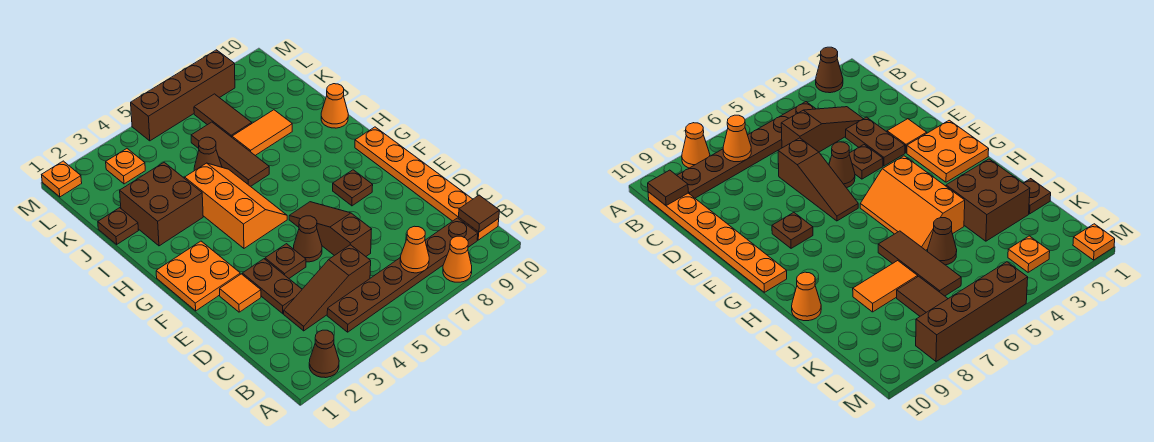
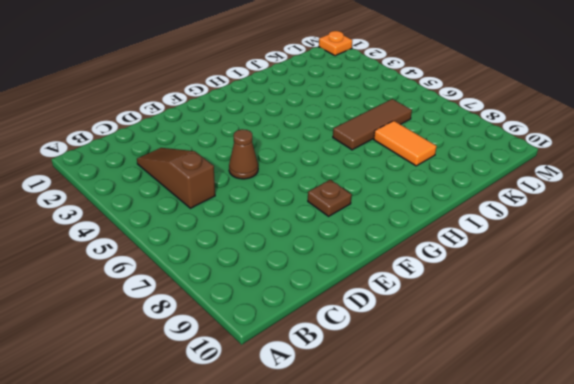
none -> brown cone A2 level 1
none -> orange cone A8 level 1
none -> brown plate B4:B9 level 1

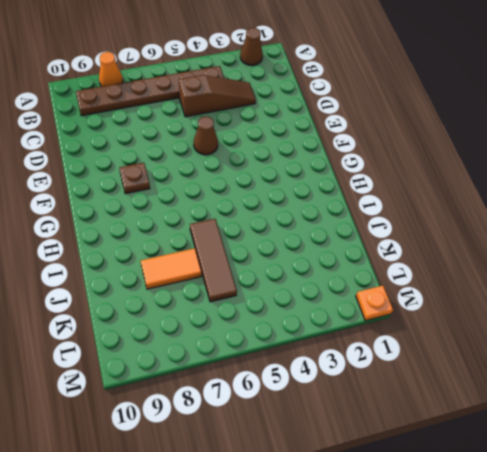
none -> orange plate B10:G10 level 1
none -> brown plate D3:E3 level 1
none -> brown slope D6:F6 level 1 top D

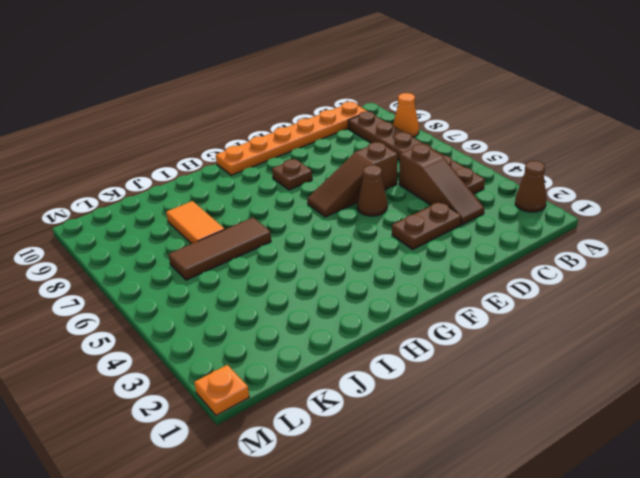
none -> orange tile E2 level 1
none -> brown plate E4 level 1
none -> orange plate F1:G2 level 1

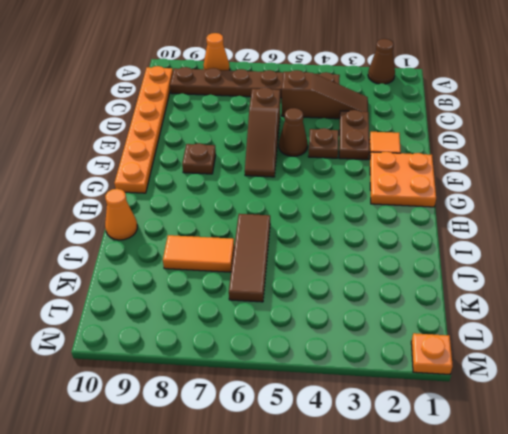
none -> orange slope G4:I5 level 1 top 4
none -> brown brick I2:J3 level 1
none -> brown plate J1 level 1

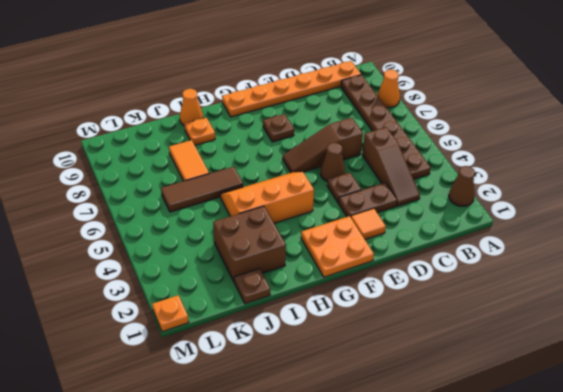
orange plate I9 level 1 -> orange plate L3 level 1
none -> brown cone J5 level 1
none -> brown tile K7:L7 level 1
none -> brown brick M5:M8 level 1

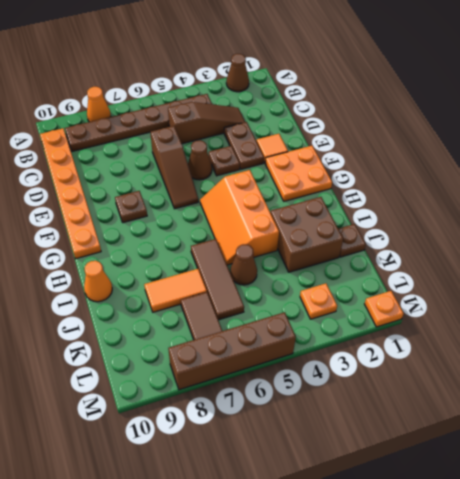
none -> orange cone B7 level 2
none -> brown tile B10 level 2

